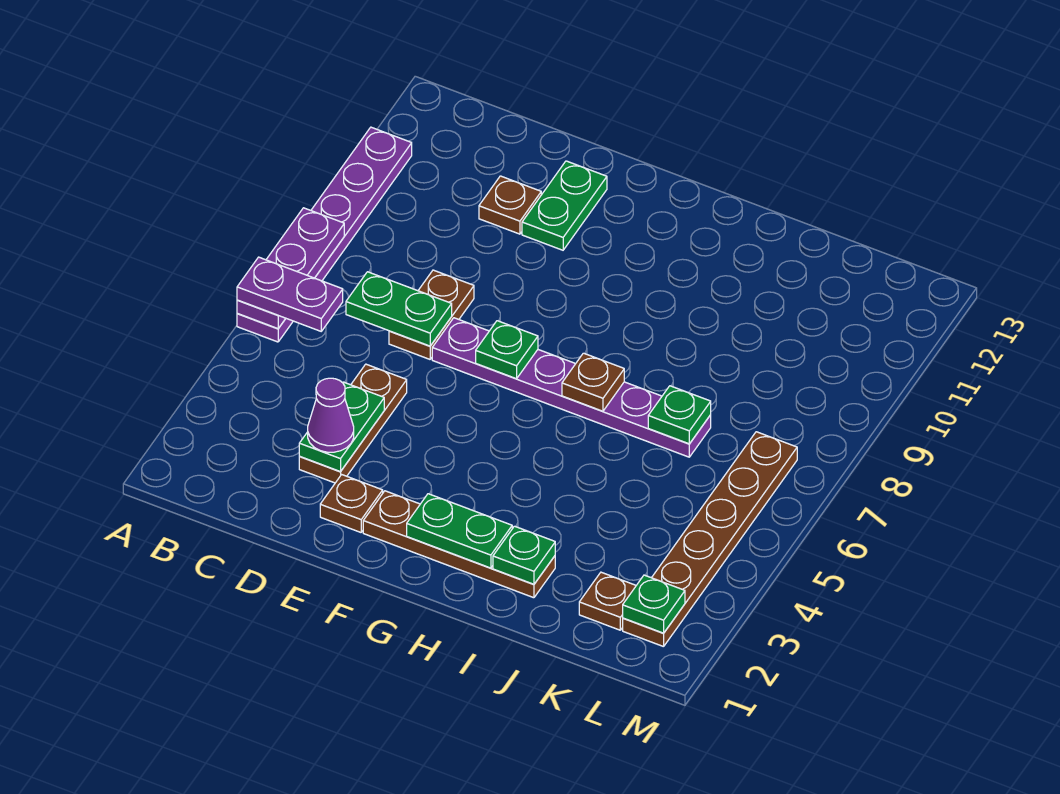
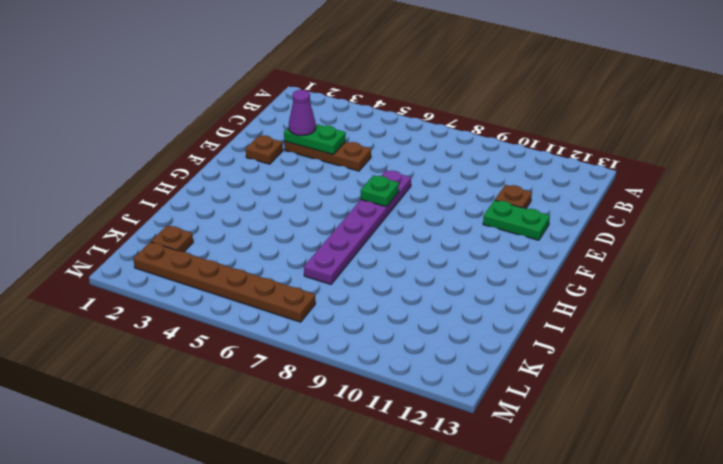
none -> purple plate A6:A11 level 1
none -> brown plate D7:D8 level 1
none -> brown plate F2:I2 level 1

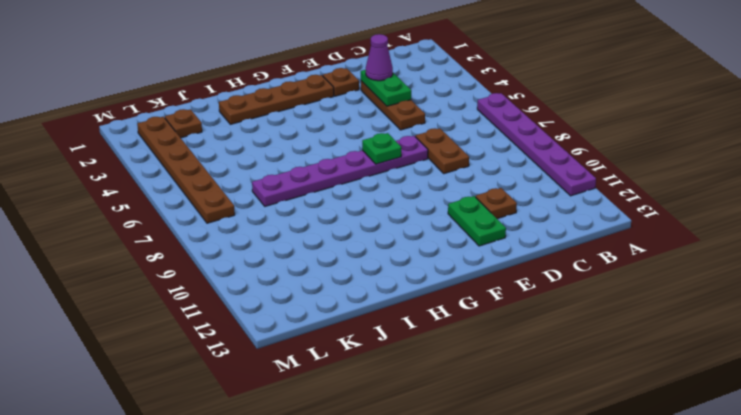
none -> purple plate A6:A8 level 2
none -> green plate C7:D7 level 2
none -> green plate G2:H2 level 2

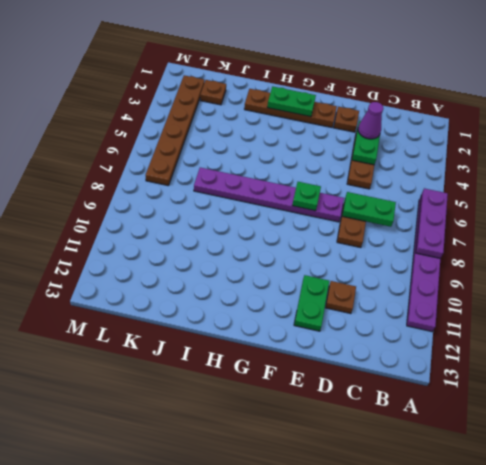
none -> brown plate H7 level 2
none -> green plate I2 level 2
none -> green plate J7 level 2

